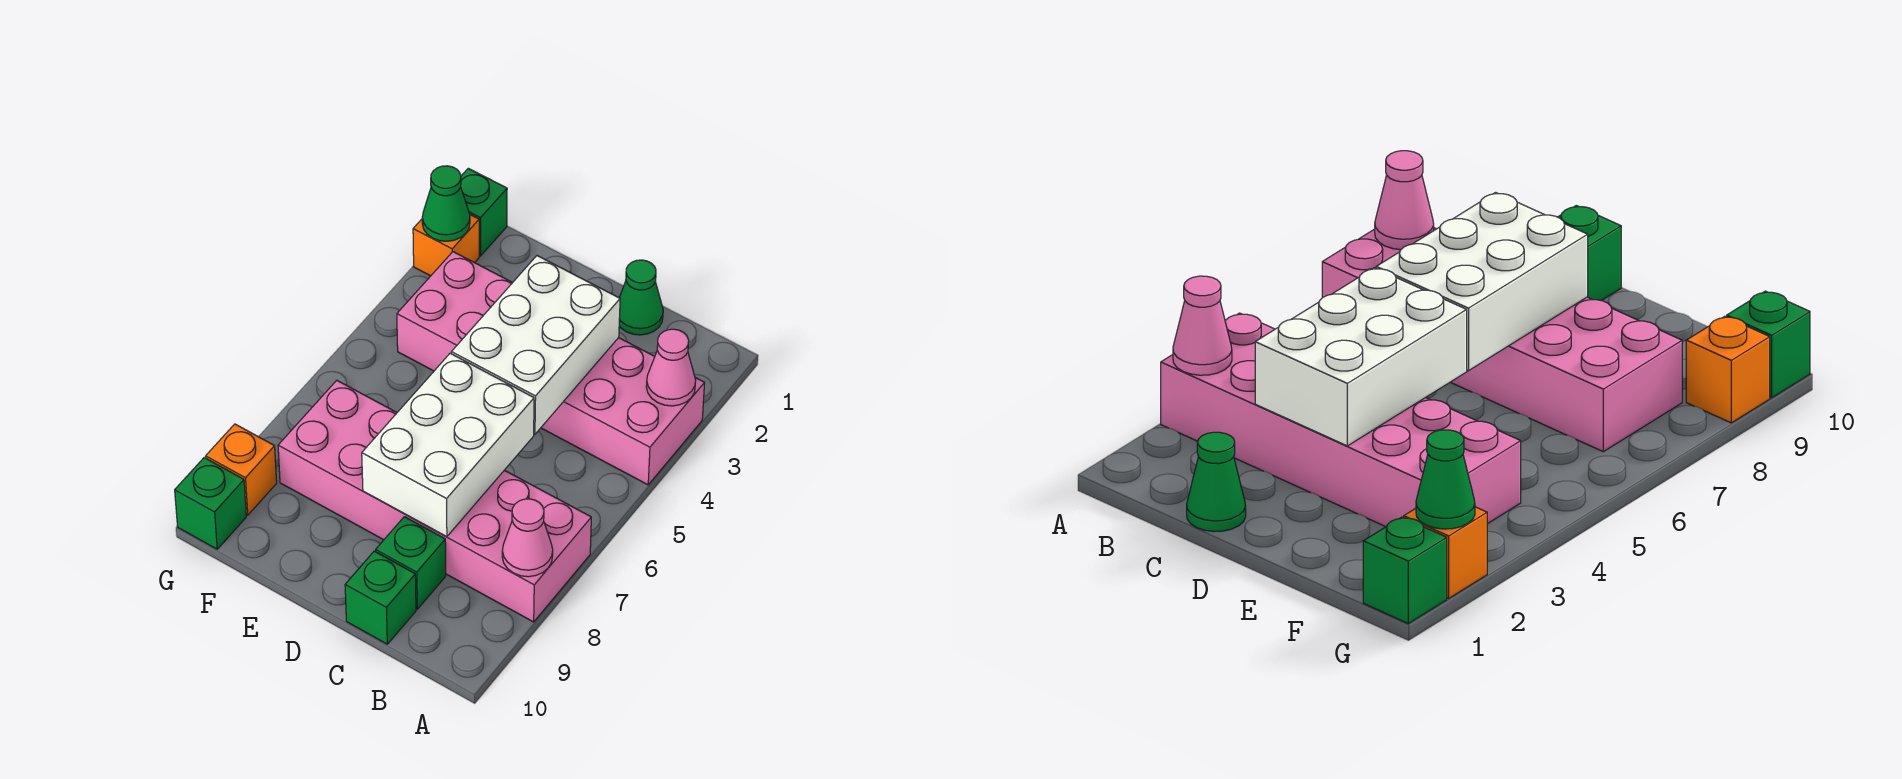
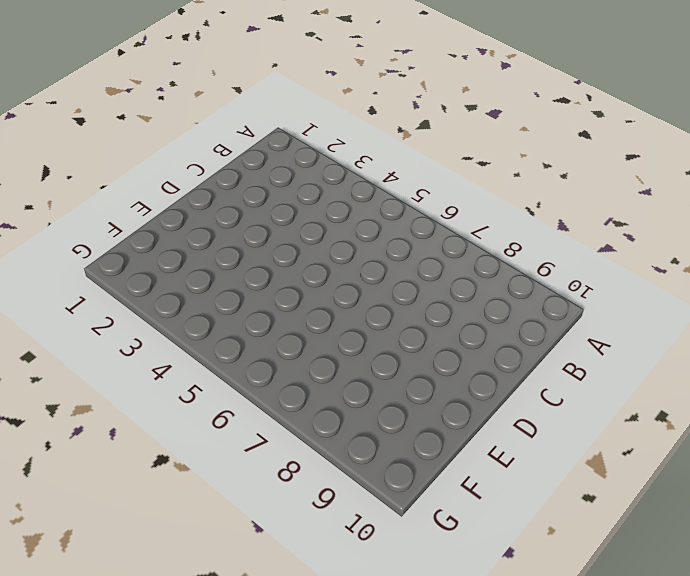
none -> pink brick A3:F4 level 1
none -> pink brick A7:F8 level 1
none -> green cone C1 level 1

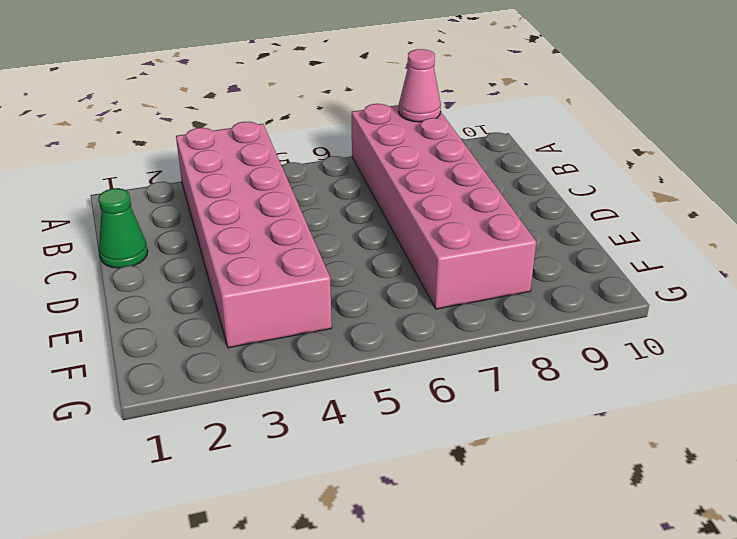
none -> green brick C9 level 1
none -> green brick C10 level 1
none -> green brick G1 level 1

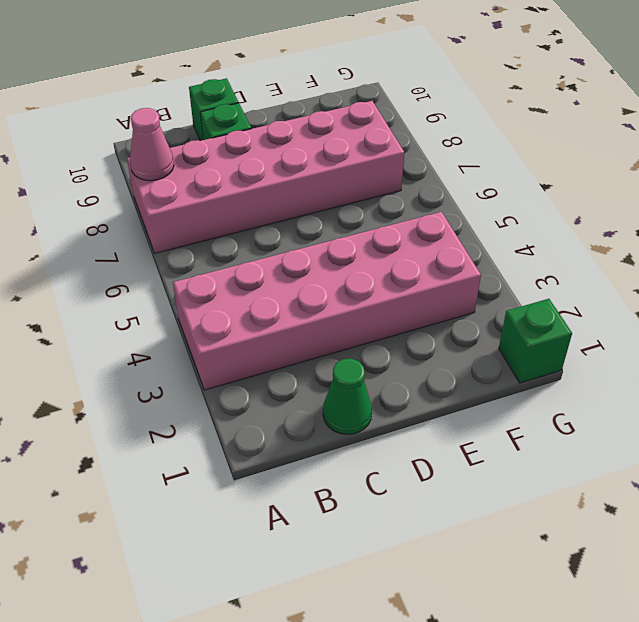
none -> orange brick G2 level 1
none -> orange brick G9 level 1
none -> green brick G10 level 1

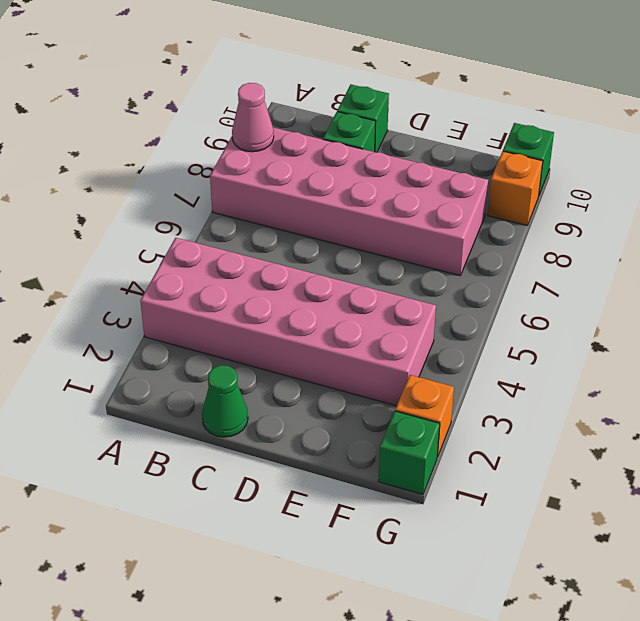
none -> pink cone A3 level 2
none -> white brick C3:D5 level 2
none -> white brick C6:D8 level 2

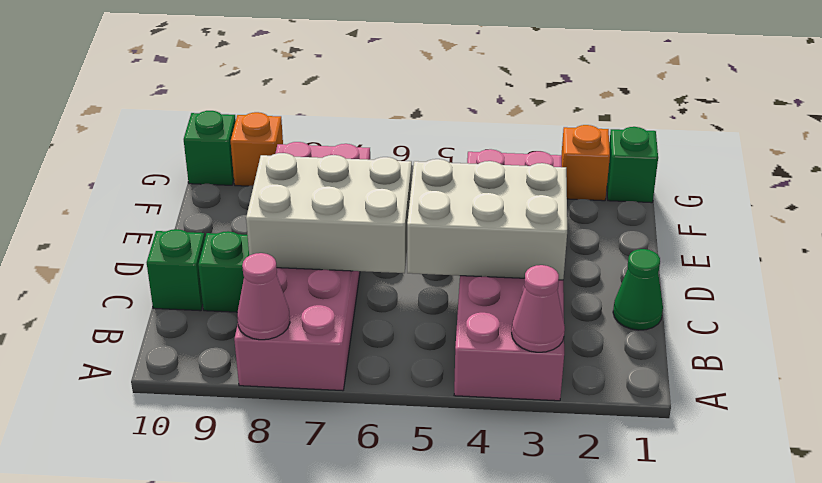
none -> green cone G2 level 2

